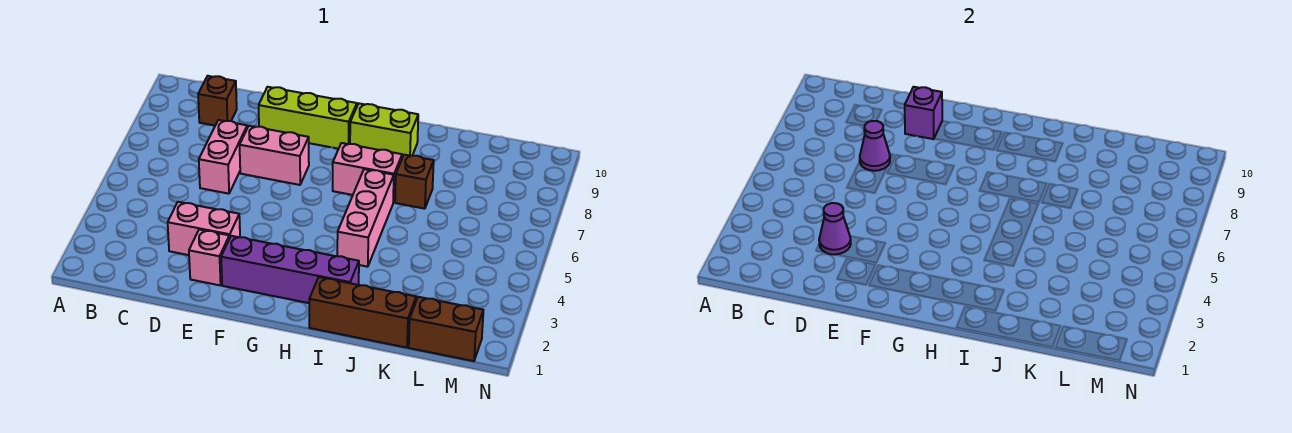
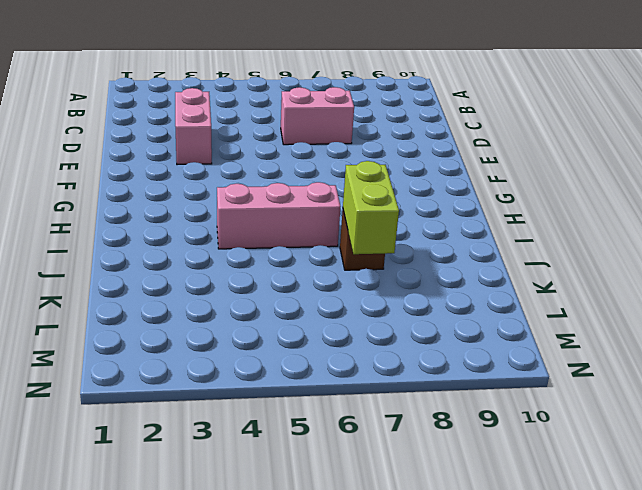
lime brick J7:K7 level 2 -> lime brick H9:I9 level 1
none -> brown brick C9 level 1
none -> pink brick E2 level 1
none -> pink brick E7:F7 level 1

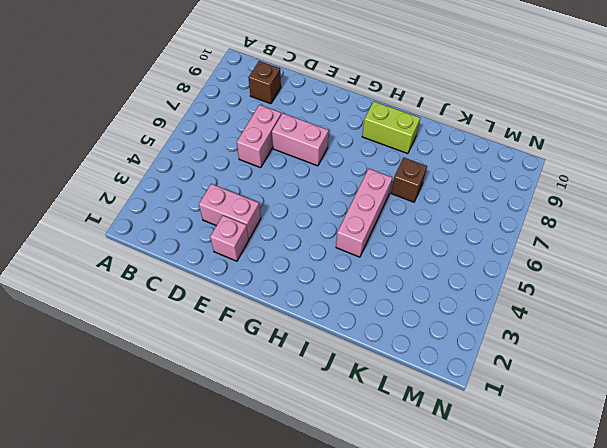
none -> lime brick E9:G9 level 1
none -> purple brick F2:I2 level 1
none -> pink brick H7:I7 level 1

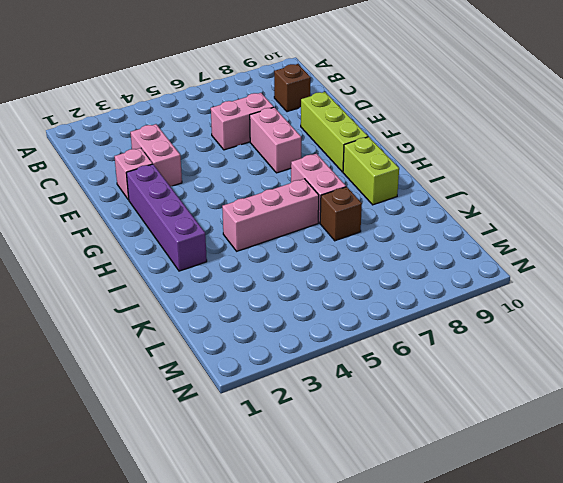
none -> brown brick I1:K1 level 1
none -> brown brick L1:M1 level 1
none -> purple cone D3 level 2

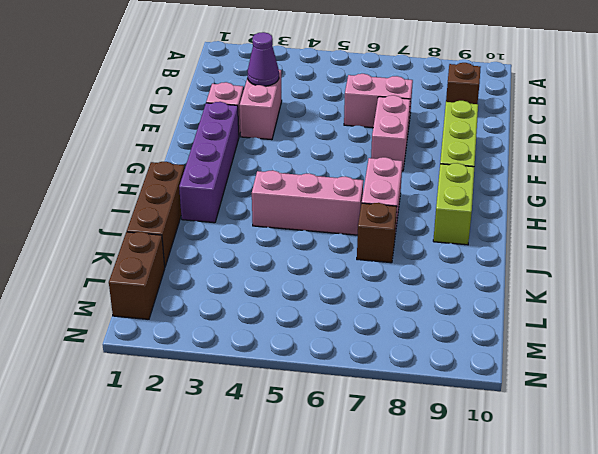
none -> purple cone D7 level 2
none -> purple brick E9 level 2

